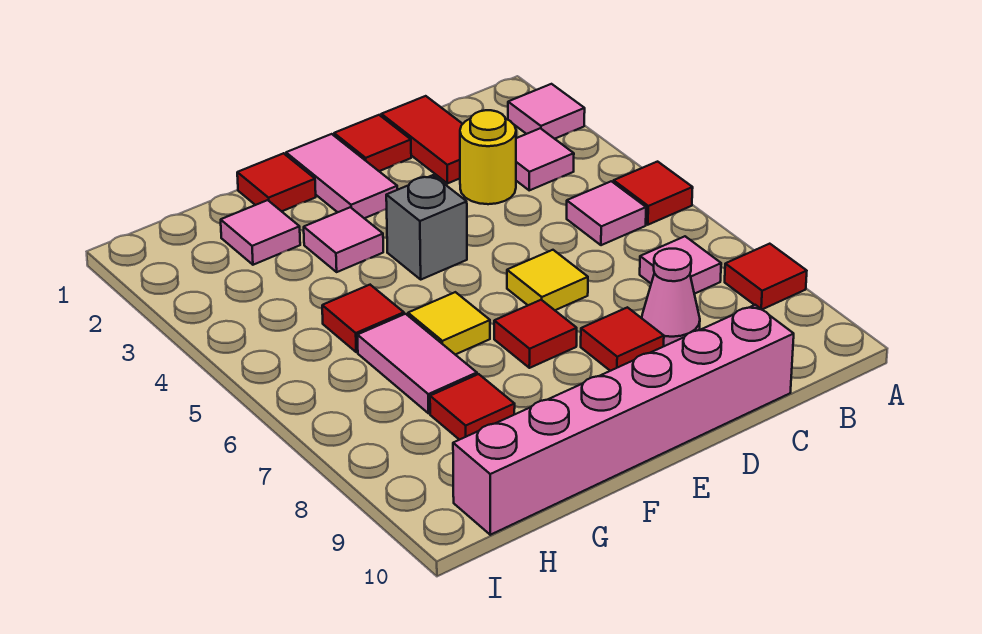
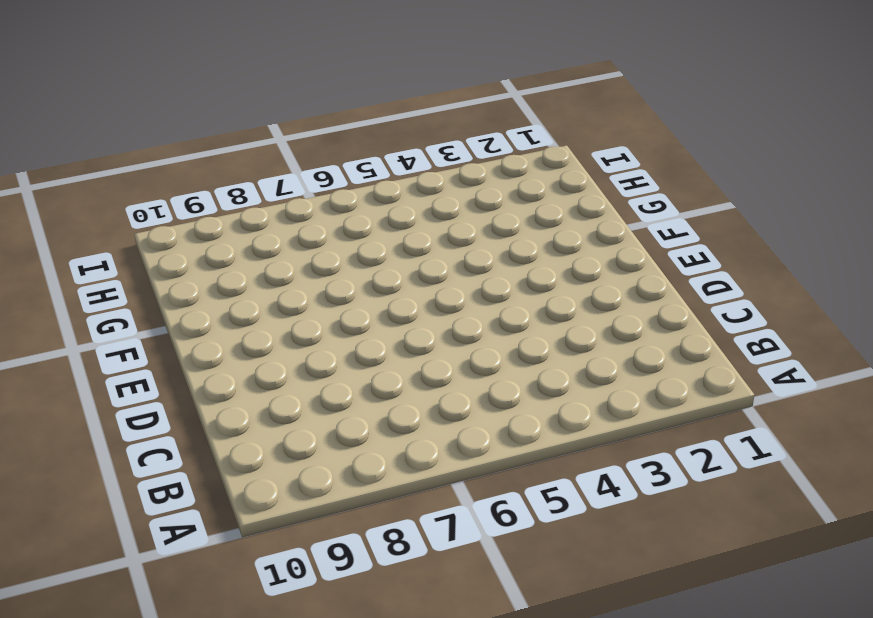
none -> pink tile A2 level 1
none -> red tile A5 level 1
none -> red tile A8 level 1

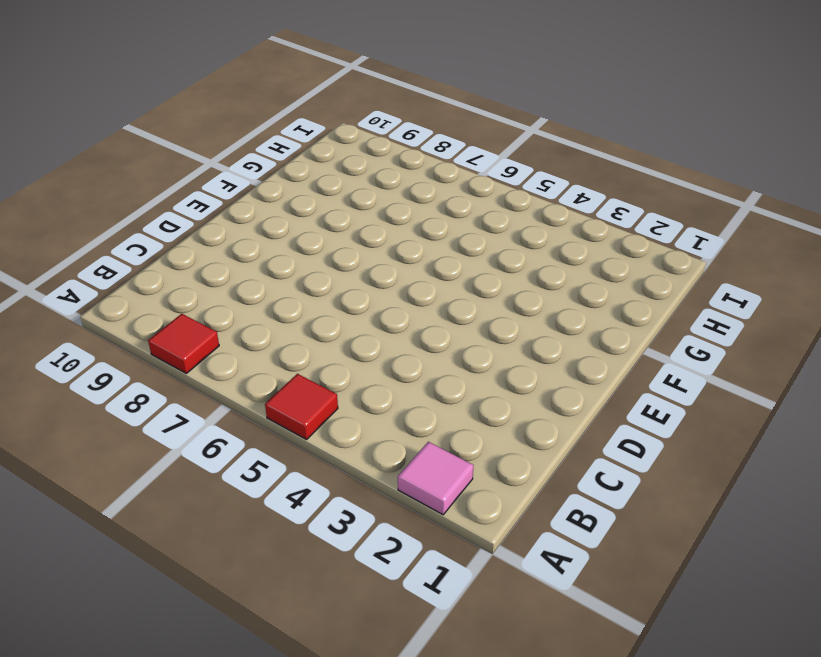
none -> pink tile B3 level 1
none -> pink tile B5 level 1
none -> pink tile B7 level 1

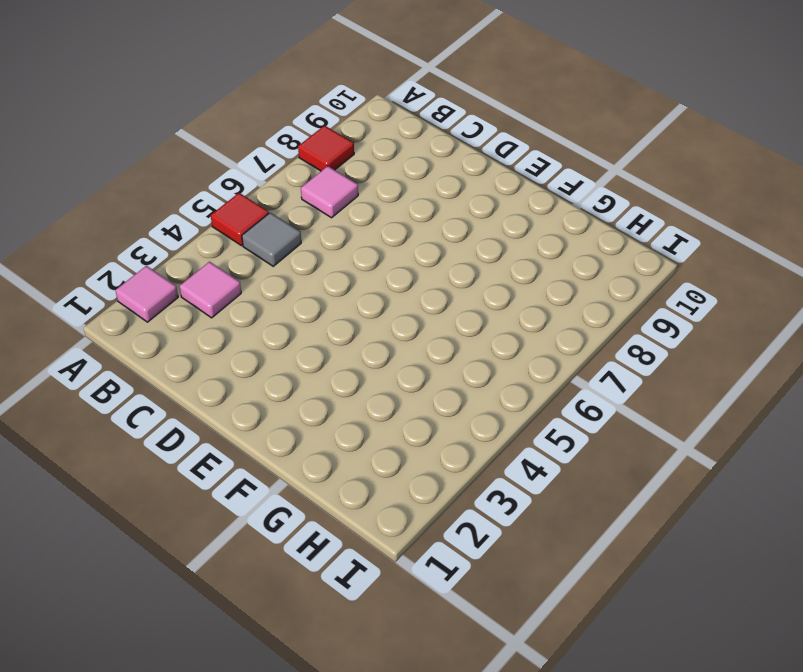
grey tile B5 level 1 -> pink tile B5 level 1
none -> red tile C1:C2 level 1
none -> yellow round brick C3 level 1
none -> pink cone C8 level 1

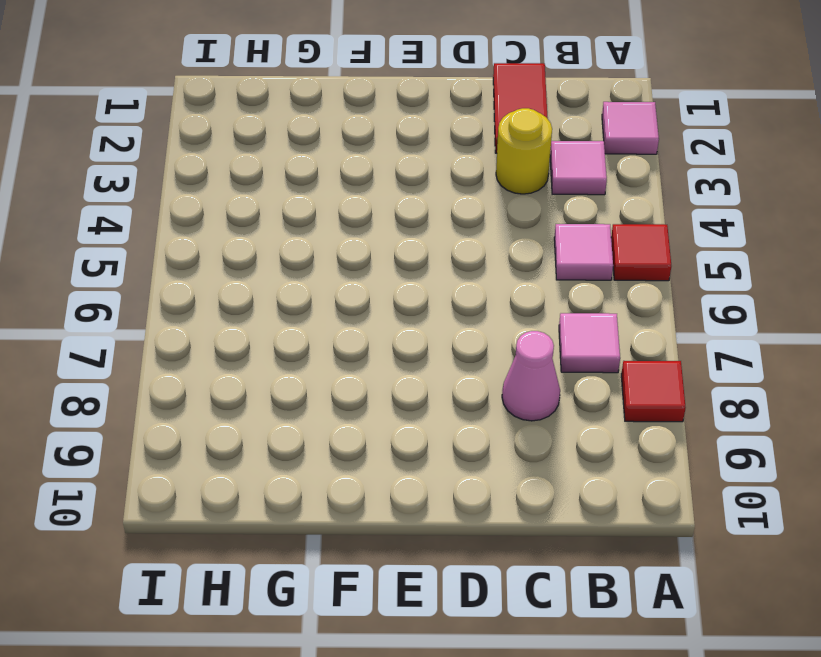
none -> pink brick C10:H10 level 1
none -> red tile D1 level 1
none -> yellow tile D6 level 1

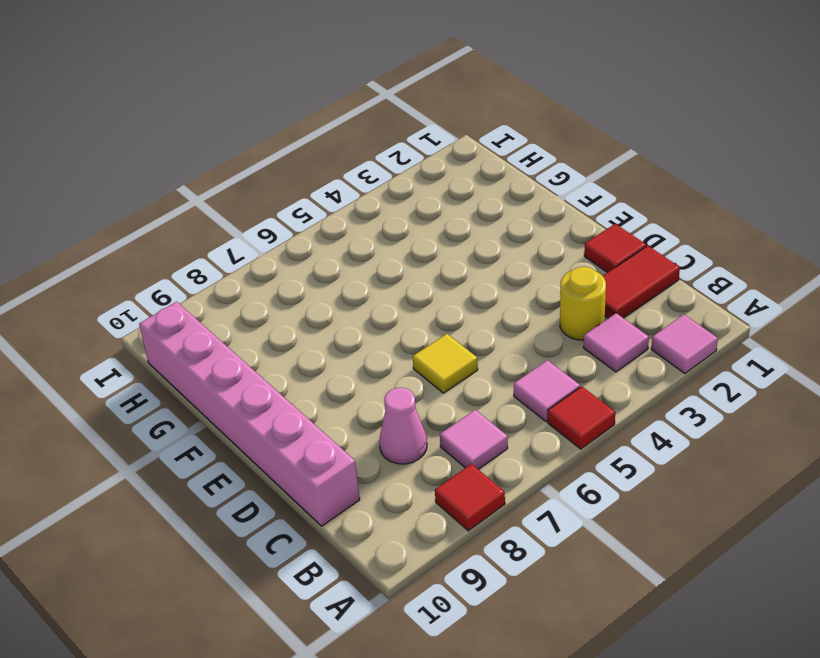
none -> red tile D8 level 1
none -> pink tile E1:E2 level 1
none -> grey brick E4 level 1

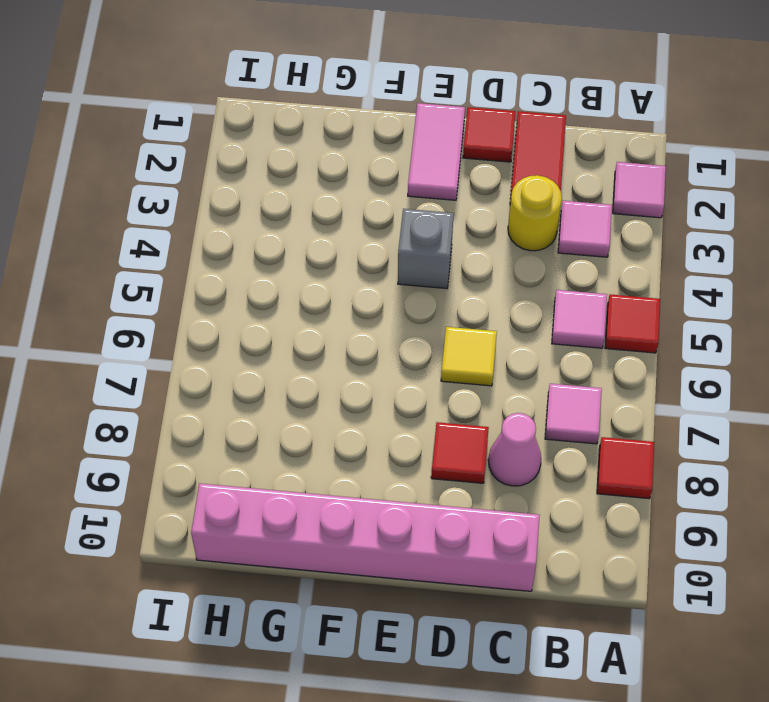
none -> red tile E7 level 1
none -> red tile F1 level 1
none -> pink tile F3 level 1

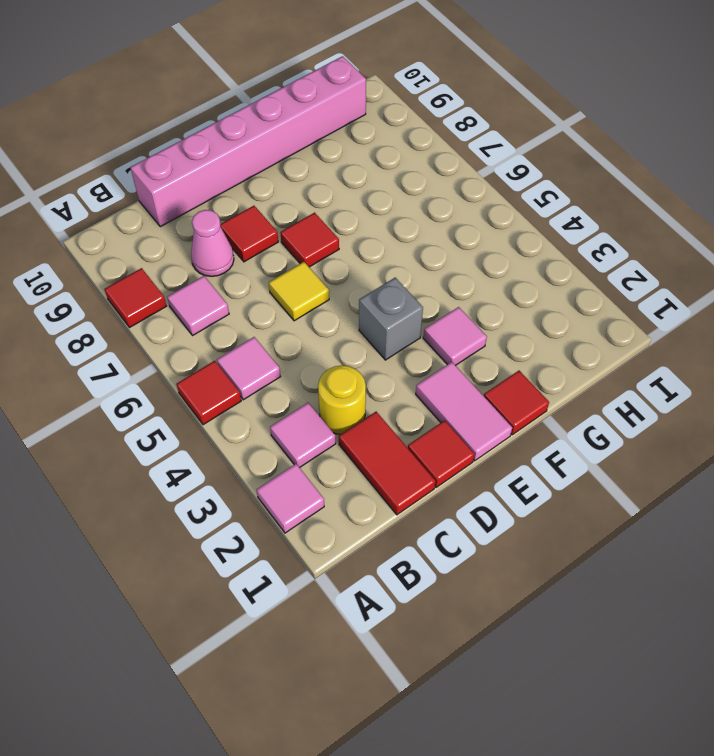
none -> yellow tile F6 level 1
none -> pink tile G2 level 1
none -> red tile G5 level 1

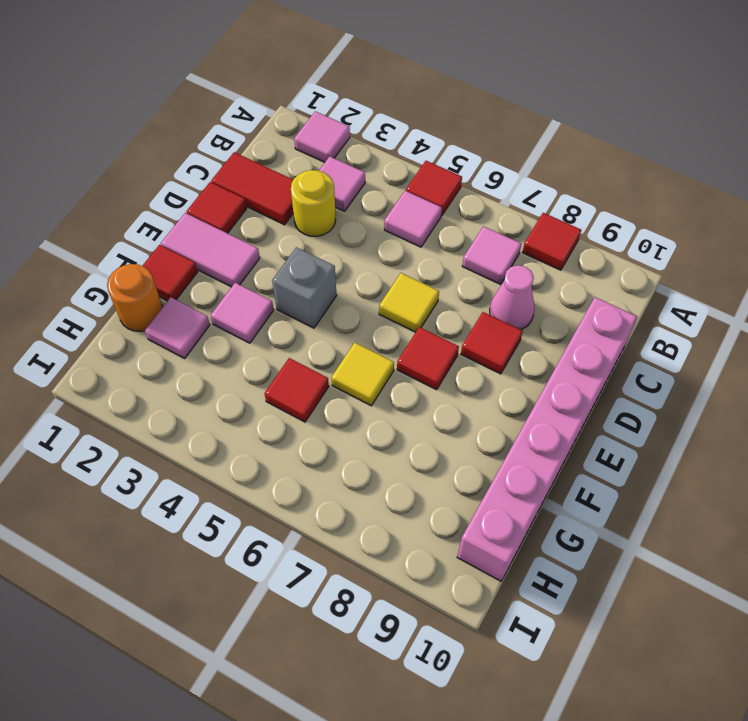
orange round brick G1 level 1 -> none
none -> pink tile G6:G7 level 1
none -> red tile G8 level 1

